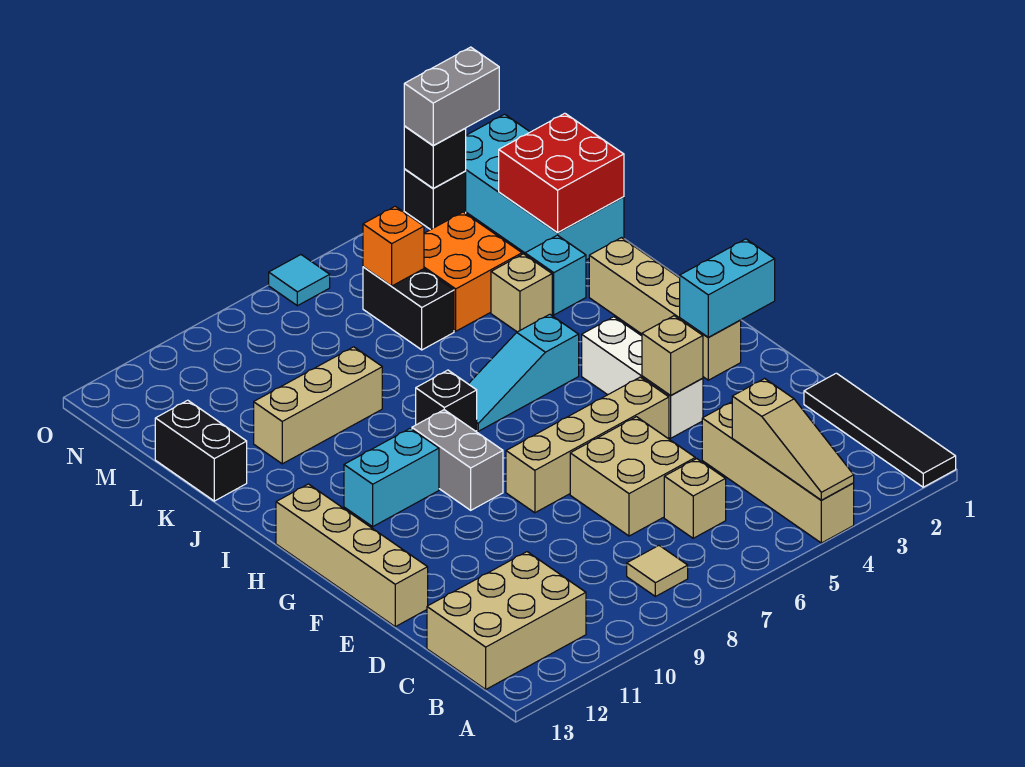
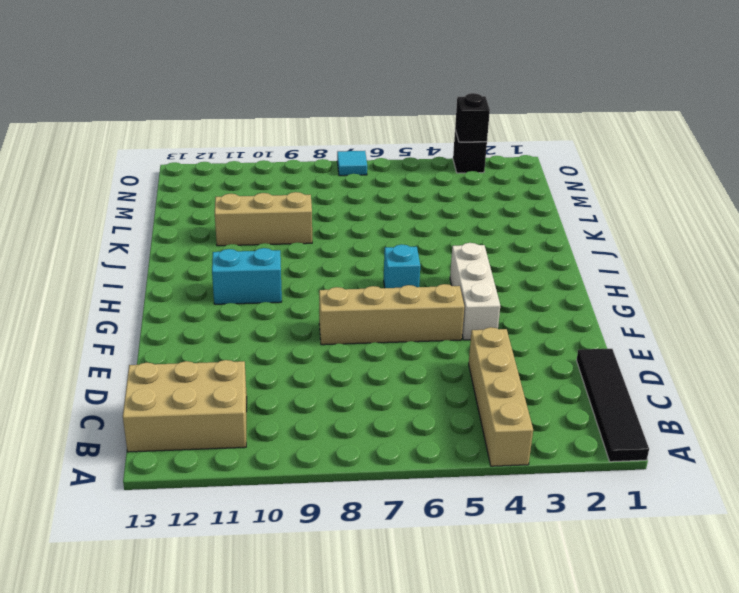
cyan brick H6 level 1 -> cyan brick K3 level 1
none -> tan tile B8 level 1
none -> tan brick C6 level 1
none -> tan brick D6:E7 level 1
none -> tan brick E13:H13 level 1

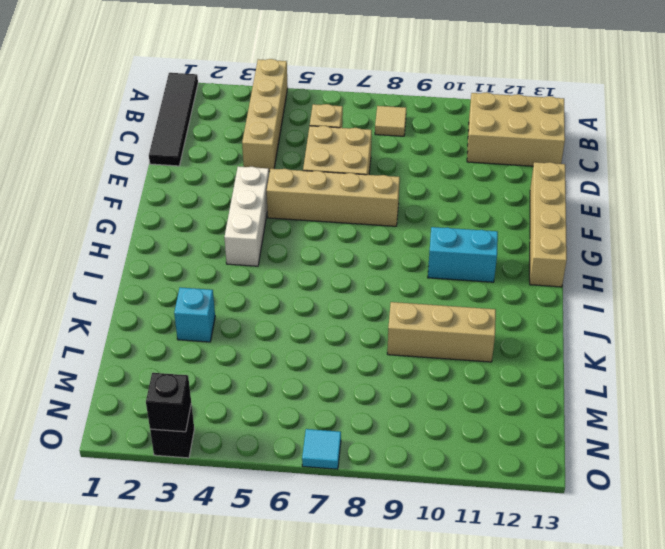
none -> tan brick G2:J2 level 1
none -> grey brick G9:H9 level 1
none -> cyan slope I5:I7 level 1 top 5
none -> black brick I8 level 1

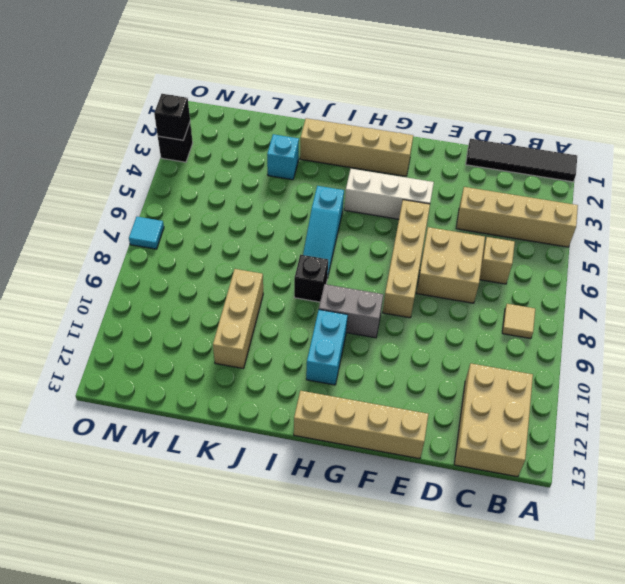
none -> tan brick K4 level 1
none -> black brick K13:L13 level 1
none -> cyan brick L1:O2 level 1
none -> orange brick L4:M5 level 1

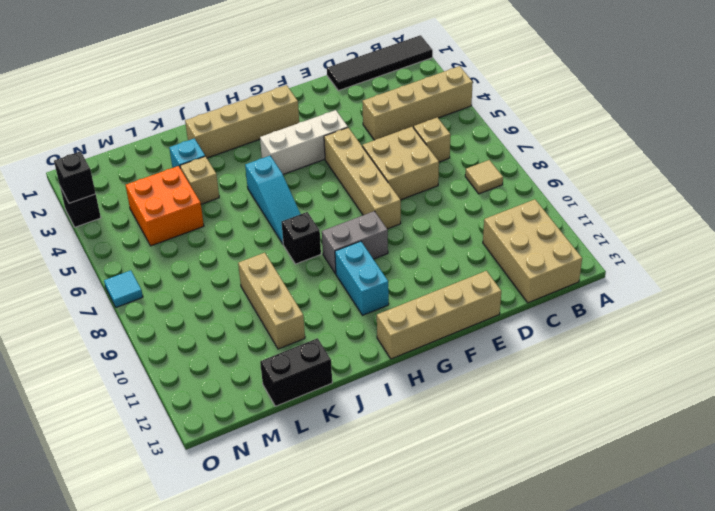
none -> cyan brick L1:O2 level 1
none -> black brick L6:M6 level 1
none -> tan slope A4:C4 level 2 top C
none -> tan brick F4 level 2

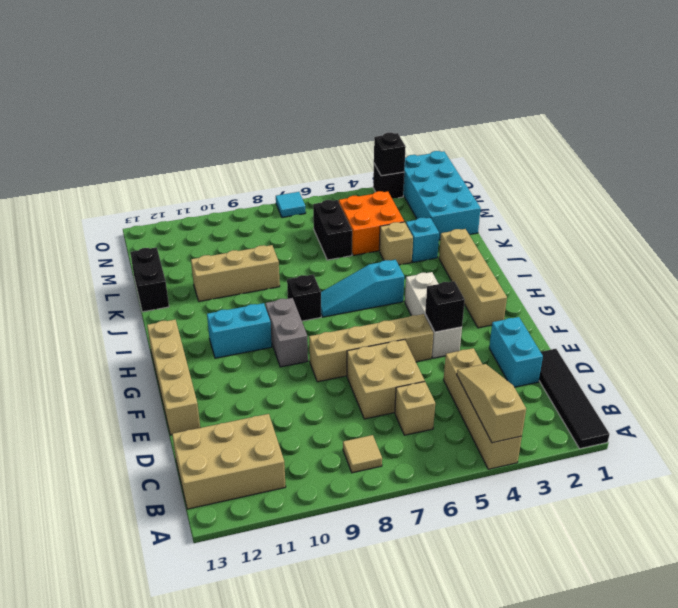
tan slope A4:C4 level 2 top A -> tan slope A4:C4 level 2 top C
cyan brick D2:E2 level 1 -> cyan brick G1:G2 level 2
black brick F4 level 2 -> tan brick F4 level 2
none -> red brick L1:M2 level 2
none -> orange brick M6 level 2
none -> grey brick O2:O3 level 3

